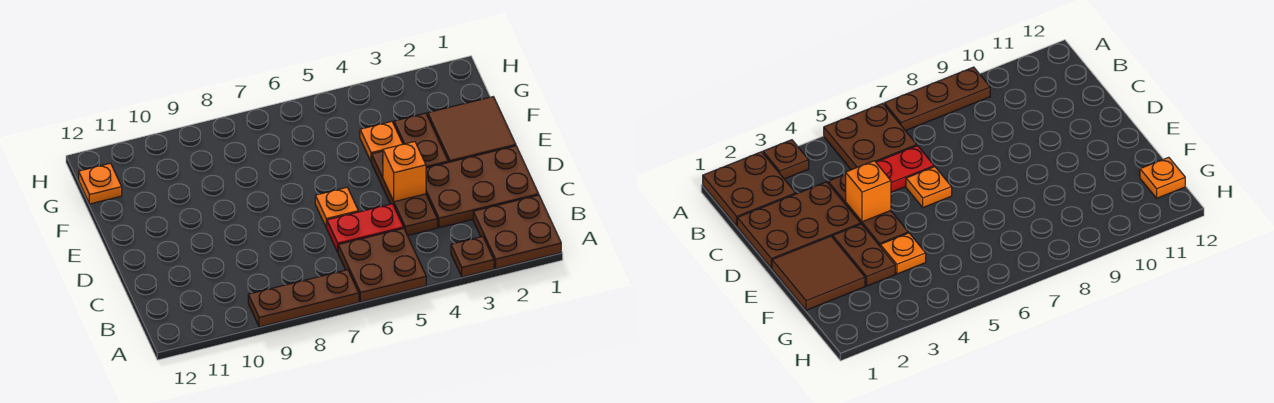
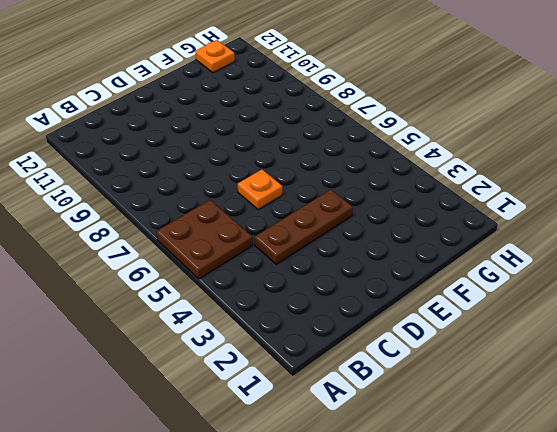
none -> brown plate A1:B2 level 1
none -> brown plate A3 level 1
none -> brown plate A7:A9 level 1

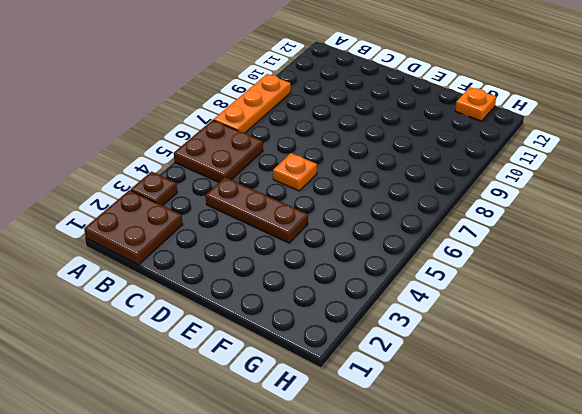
orange plate A7:A9 level 1 -> brown plate A7:A9 level 1
none -> brown plate C1:D3 level 1
none -> red plate C5:C6 level 1
none -> brown tile E1:F2 level 1

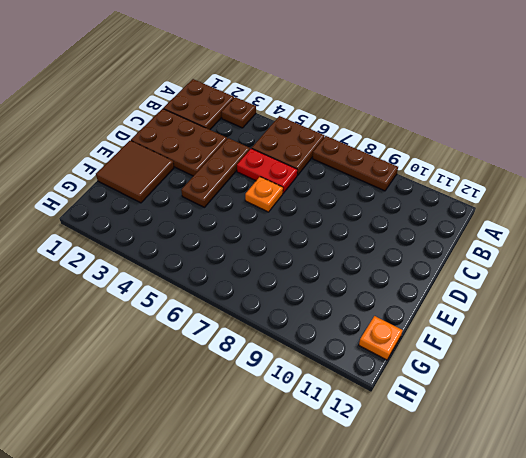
none -> brown plate E3:F3 level 1
none -> orange plate F4 level 1
none -> orange brick D4 level 2

